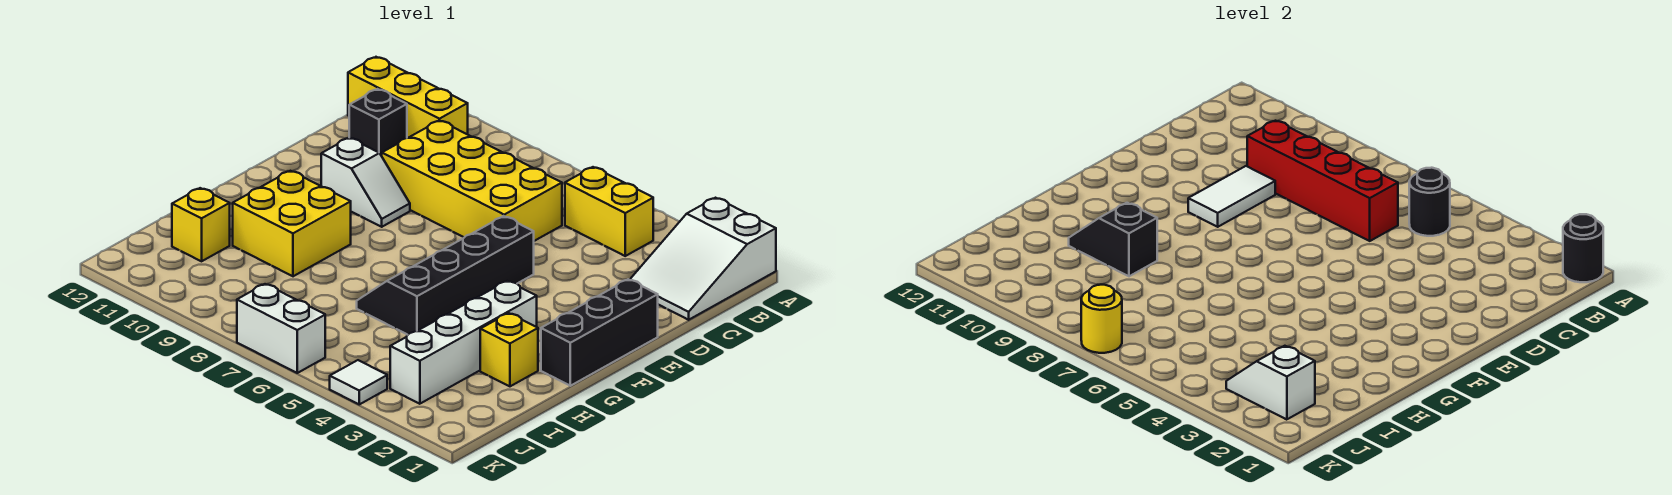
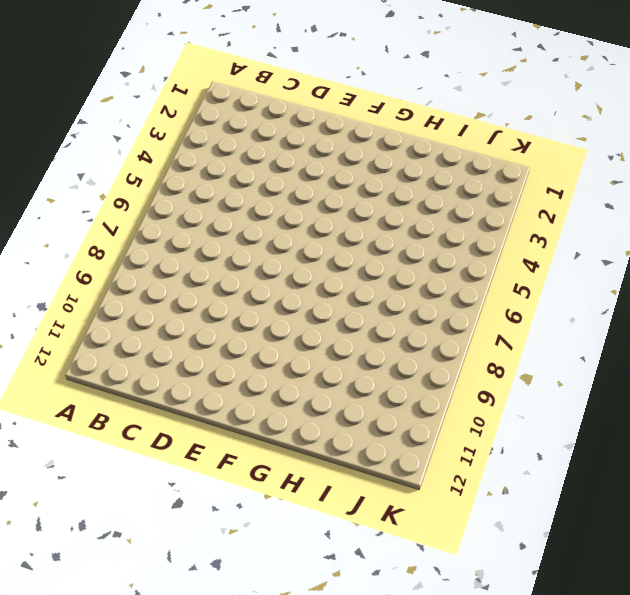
none -> white slope A1:C2 level 1 top A
none -> yellow brick B4:B5 level 1
none -> yellow brick B10:B12 level 1

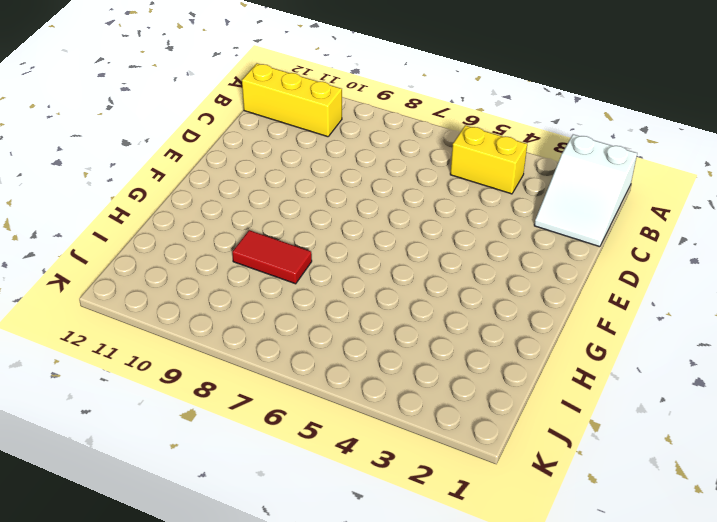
red tile H8:H9 level 1 -> yellow brick G9:H10 level 1
none -> yellow brick C6:D9 level 1
none -> black brick C11 level 1
none -> black brick E1:G1 level 1

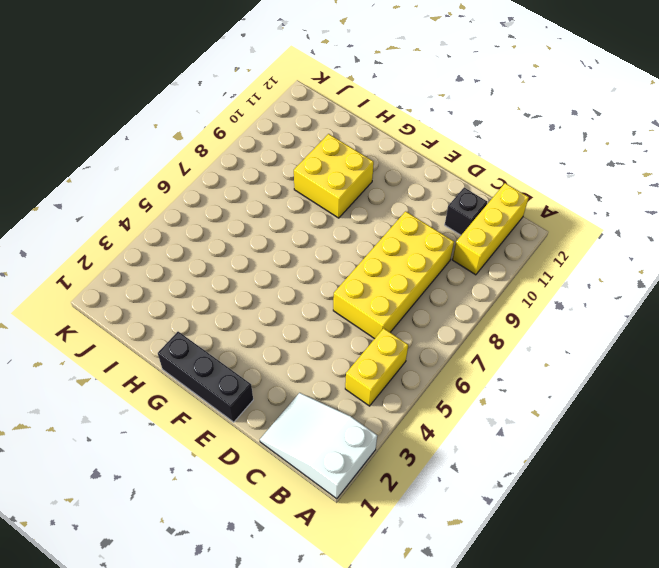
none -> black slope E5:H6 level 1 top 5
none -> white slope E9:E10 level 1 top 10
none -> white brick G3:J3 level 1

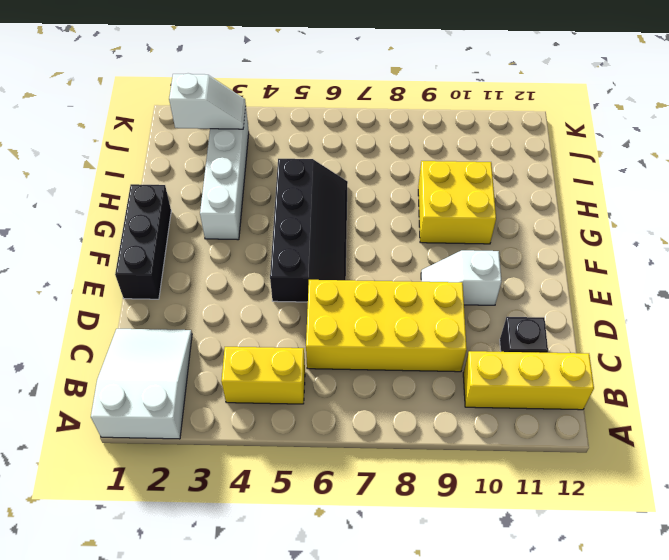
none -> yellow brick H2 level 1
none -> yellow brick I11 level 1
none -> white tile K4 level 1

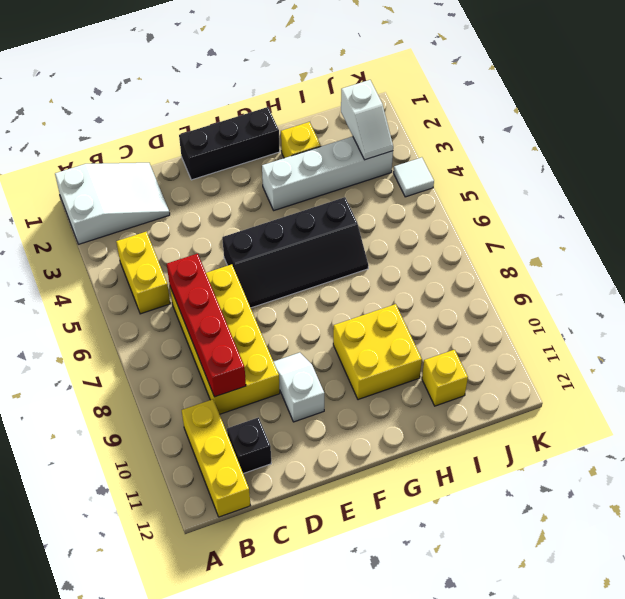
none -> white brick K6:K7 level 1
none -> black round brick A1 level 2
none -> black round brick B5 level 2

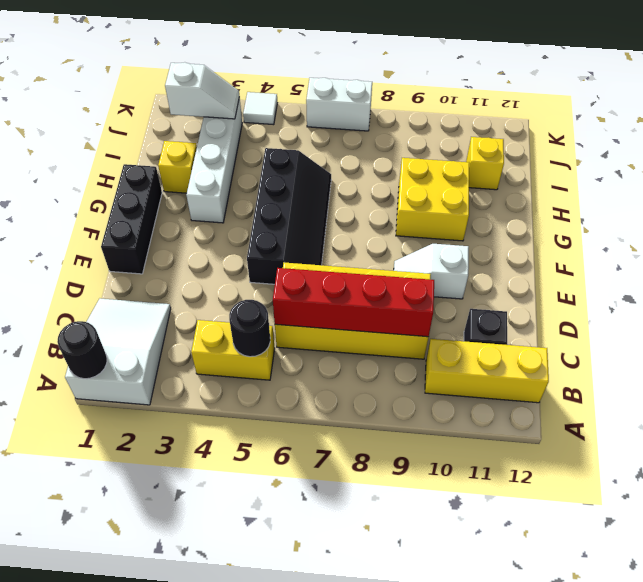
none -> white tile D9:E9 level 2
none -> black slope H9:H10 level 2 top 9
none -> yellow round brick K7 level 2

